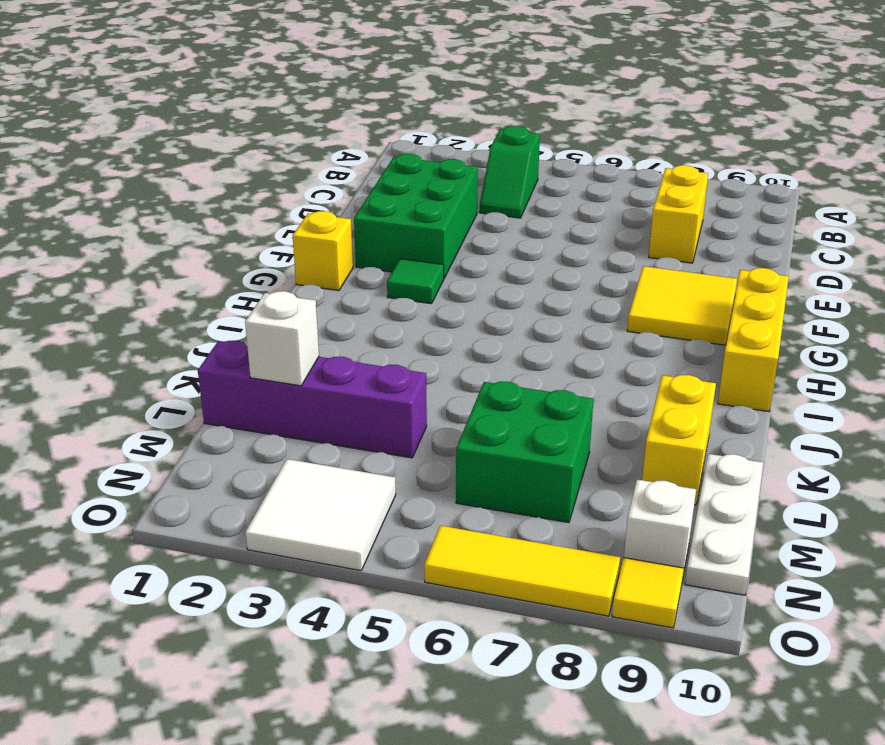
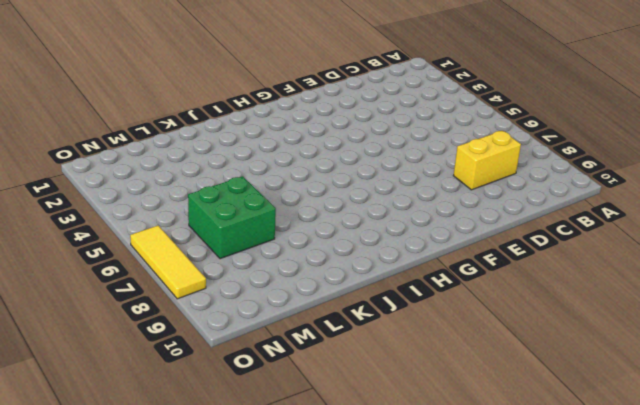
none -> green slope B4:C4 level 1 top B
none -> green brick D2:F3 level 1
none -> yellow tile F8:G9 level 1

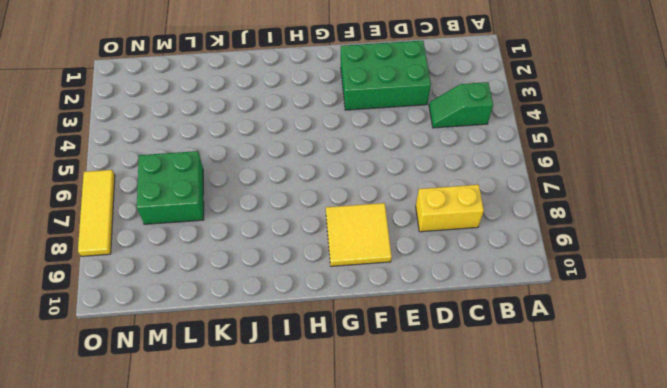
none -> yellow brick G1 level 1
none -> green tile G3 level 1
none -> yellow brick G10:I10 level 1

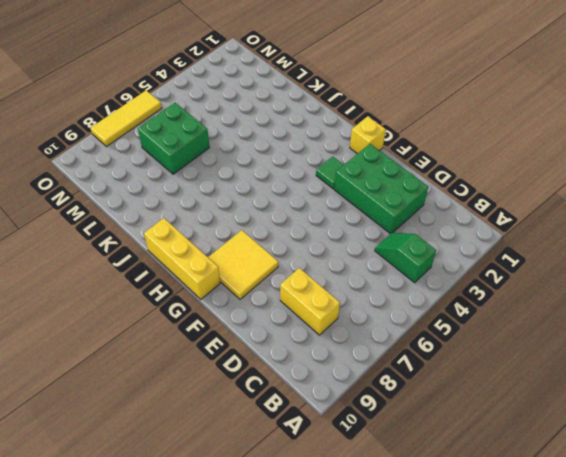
none -> yellow brick K9:L9 level 1
none -> purple brick L1:L4 level 1
none -> white plate L10:N10 level 1

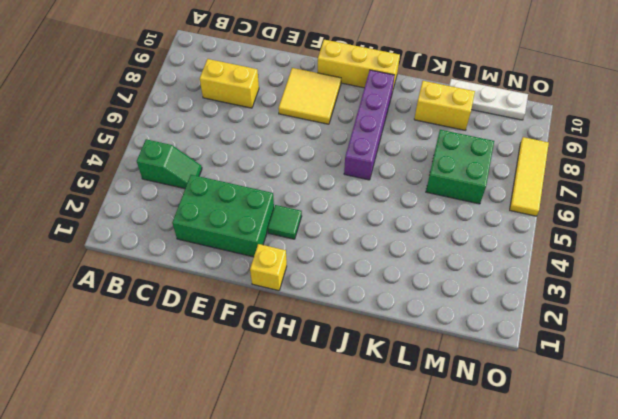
purple brick I6:I9 level 1 -> purple brick L1:L4 level 1
none -> white tile N3:O4 level 1
none -> white brick N9 level 1
none -> yellow tile O9 level 1

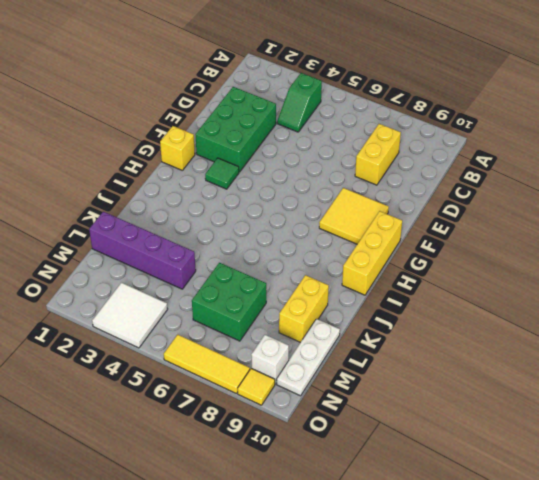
none -> white brick L2 level 2

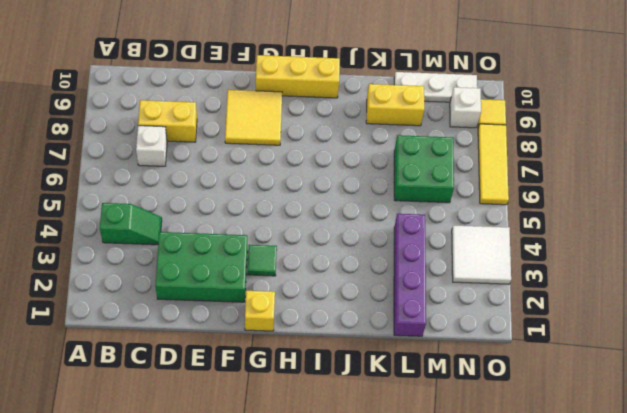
white brick C7 level 1 -> white brick L2 level 2

